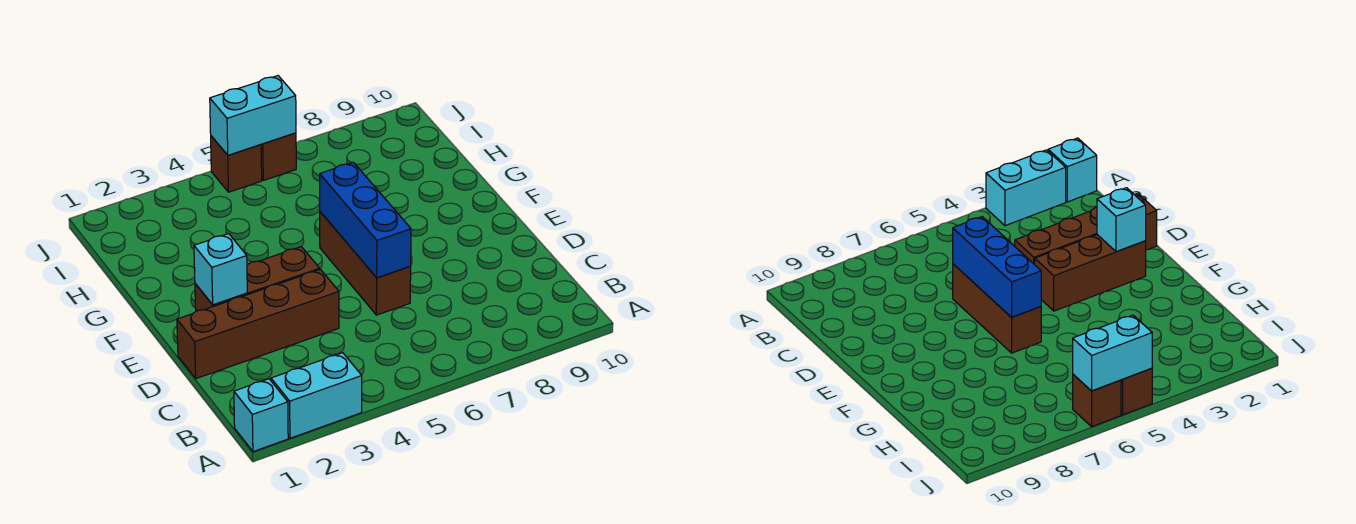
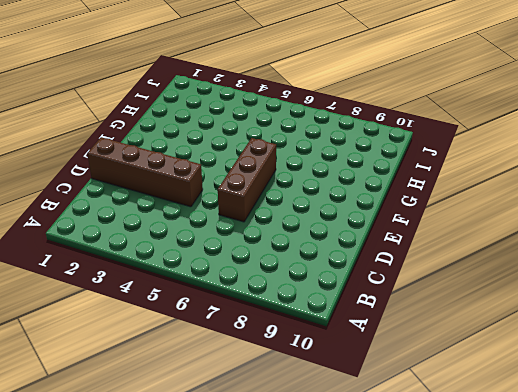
none -> cyan brick A1 level 1
none -> cyan brick A2:A3 level 1

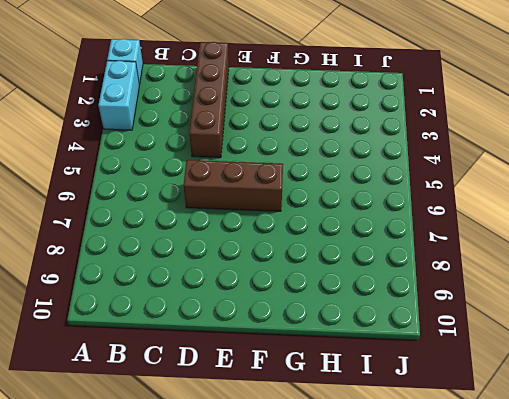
none -> brown brick E2:E4 level 1
none -> brown brick J5 level 1

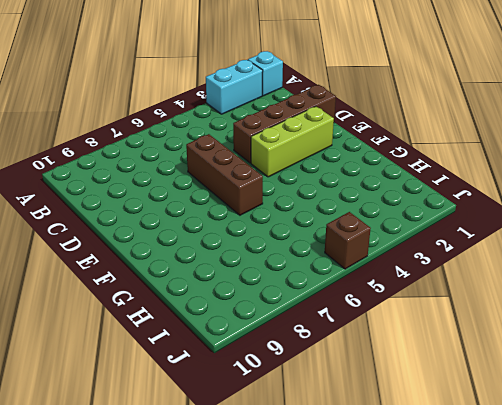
lime brick E2:E4 level 1 -> brown brick E2:E4 level 1
none -> brown brick J6 level 1
none -> blue brick D6:F6 level 2

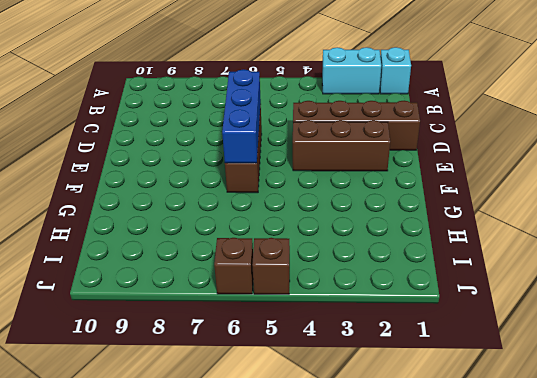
none -> cyan brick E2 level 2
none -> cyan brick J5:J6 level 2

